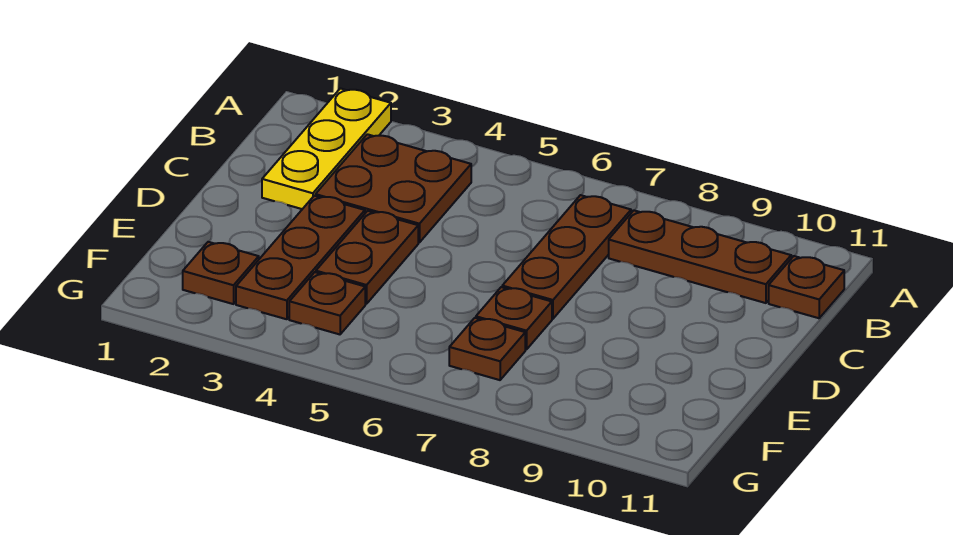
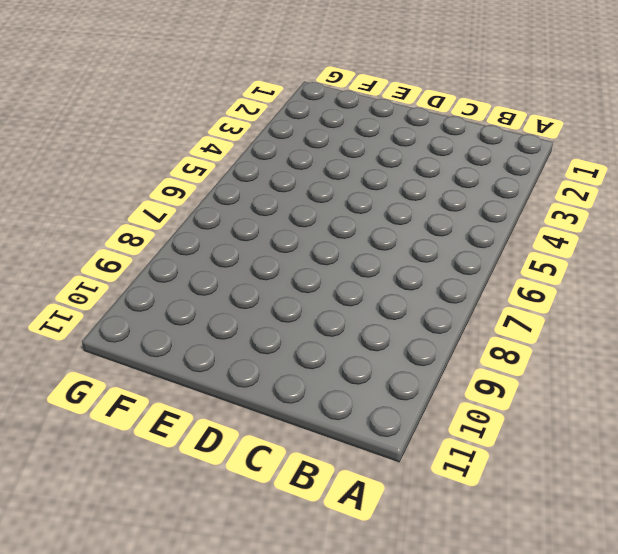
none -> yellow plate A2:C2 level 1
none -> brown plate B3:C4 level 1

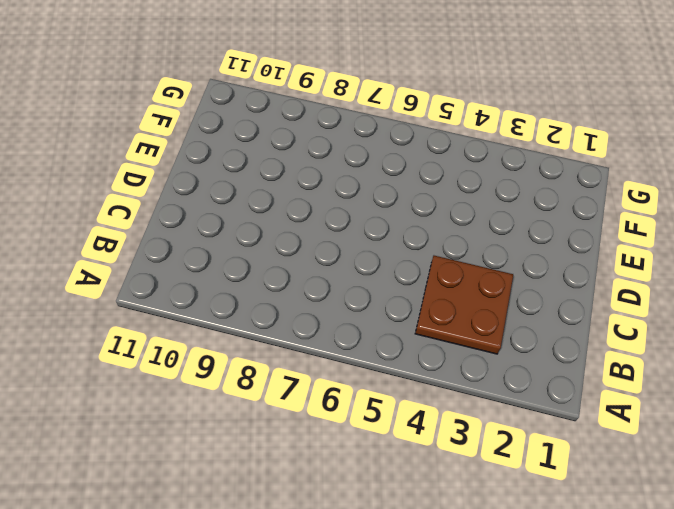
none -> yellow plate A2:C2 level 1
none -> brown plate B7:D7 level 1

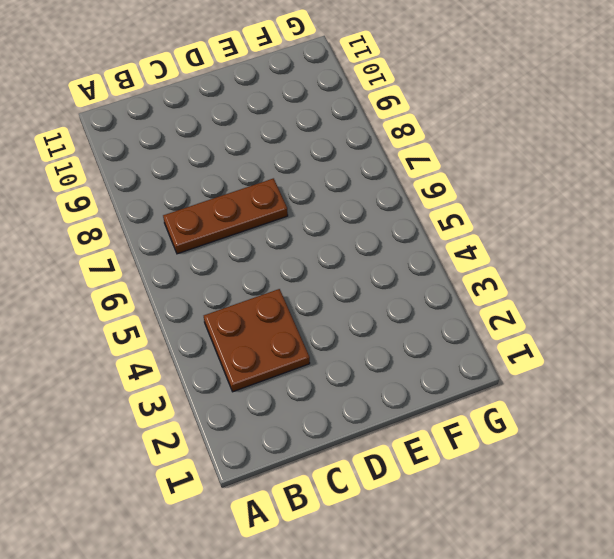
none -> yellow plate A2:C2 level 1
none -> brown plate B8:B10 level 1

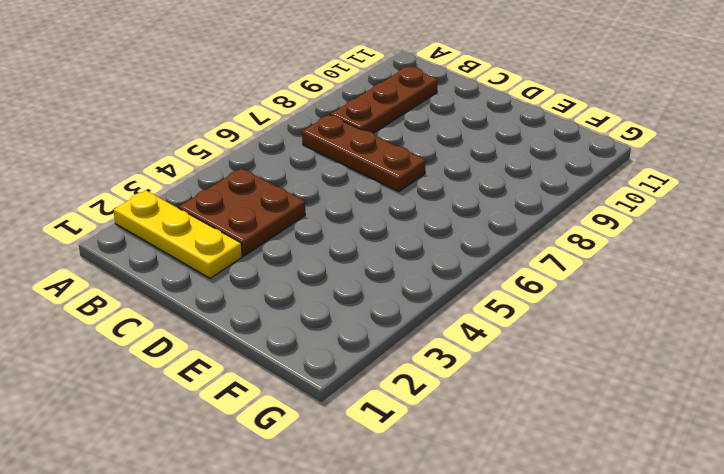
none -> brown plate B11 level 1
none -> brown plate D3:F3 level 1

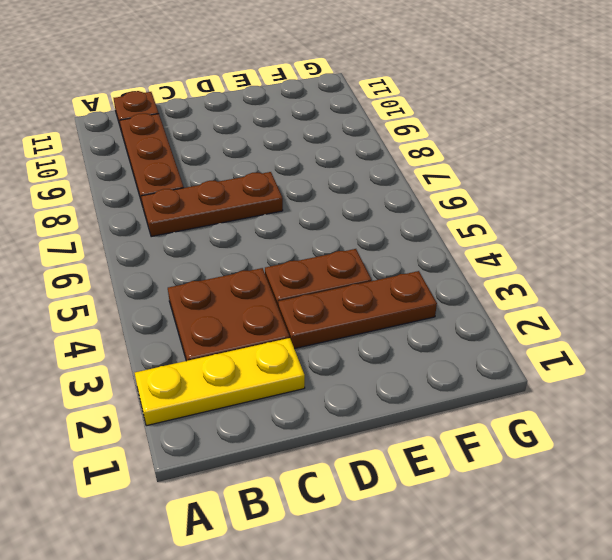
none -> brown plate E7 level 1
none -> brown plate F2 level 1

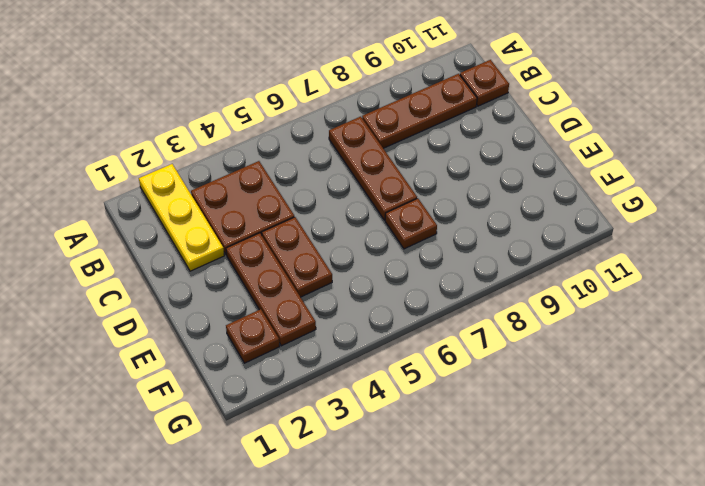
none -> brown plate F4 level 1
none -> brown plate F7 level 1

